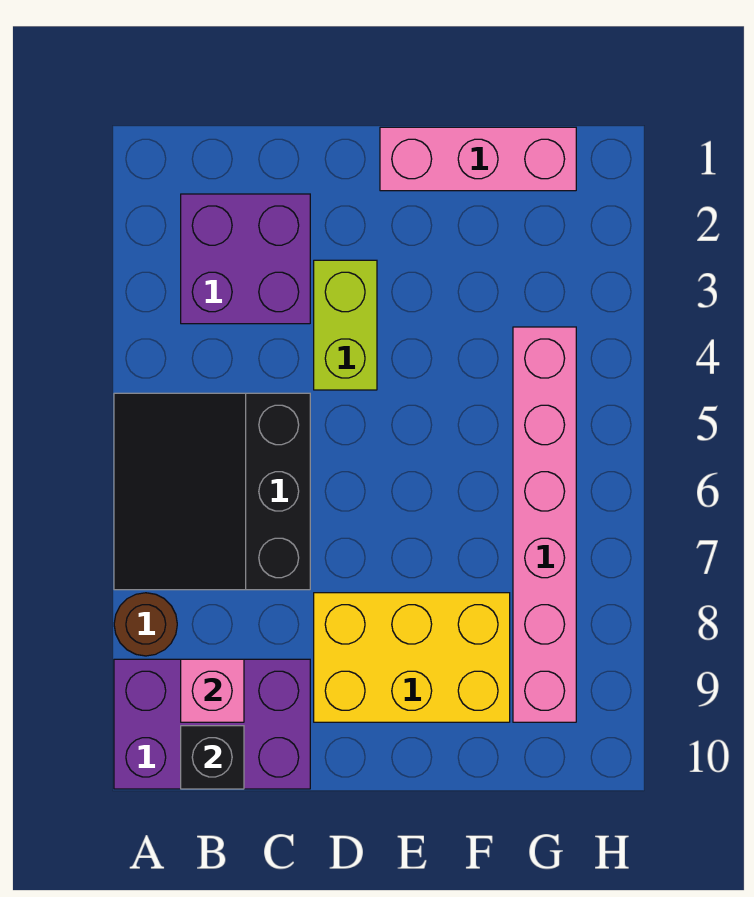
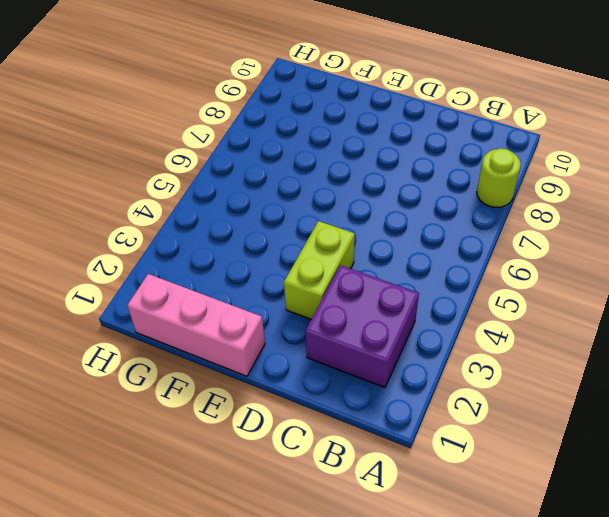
lime round brick A8 level 1 -> brown round brick A8 level 1
none -> black slope A5:C7 level 1 top C
none -> purple brick A9:C10 level 1

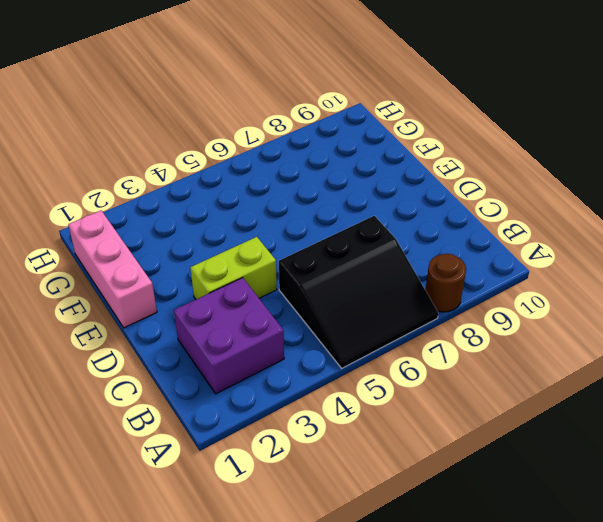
none -> purple brick A9:C10 level 1
none -> yellow brick D8:F9 level 1

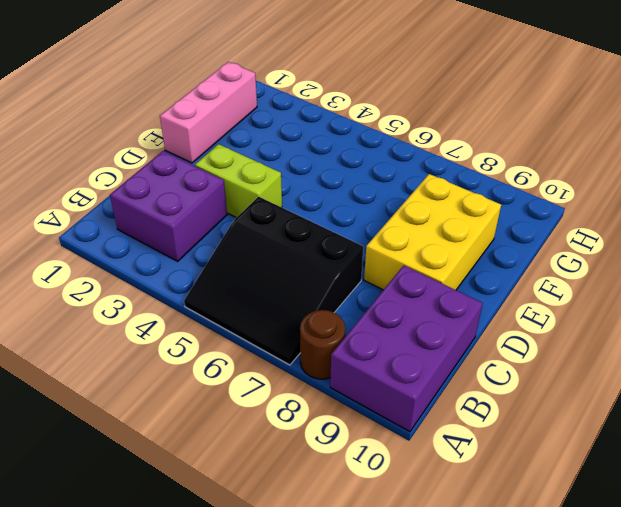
none -> pink brick G4:G9 level 1
none -> pink brick B9 level 2

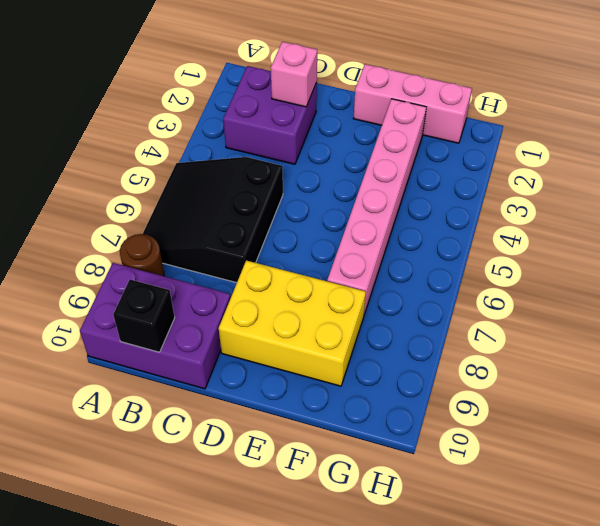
pink brick C2 level 2 -> pink brick B9 level 2
pink brick F2:F7 level 1 -> pink brick G4:G9 level 1
none -> lime brick D3:D4 level 1

